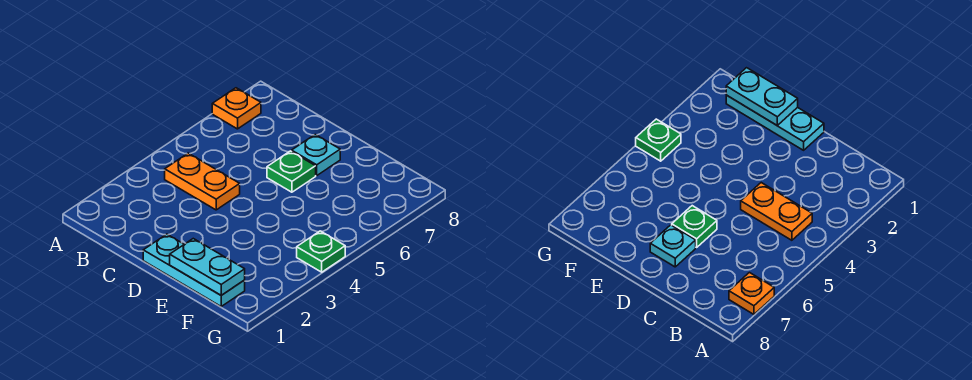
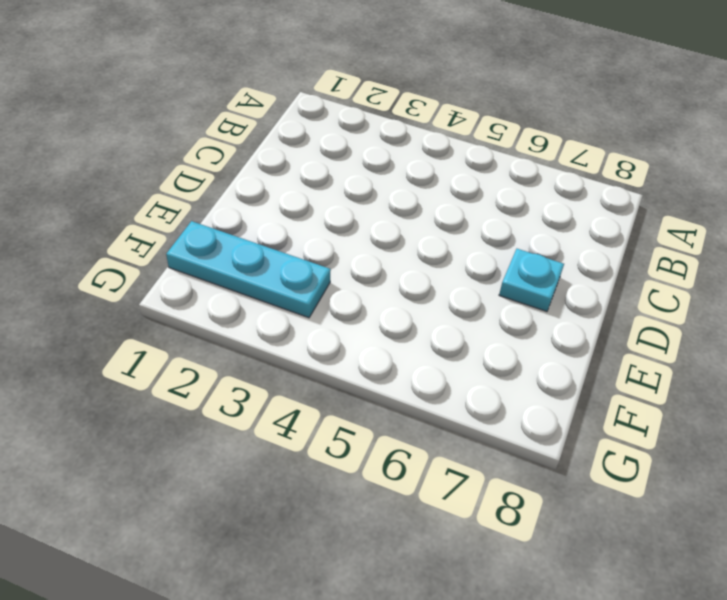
cyan plate F1:F3 level 1 -> cyan plate D1:F1 level 1
none -> orange plate A7 level 1
none -> orange plate B4:C4 level 1

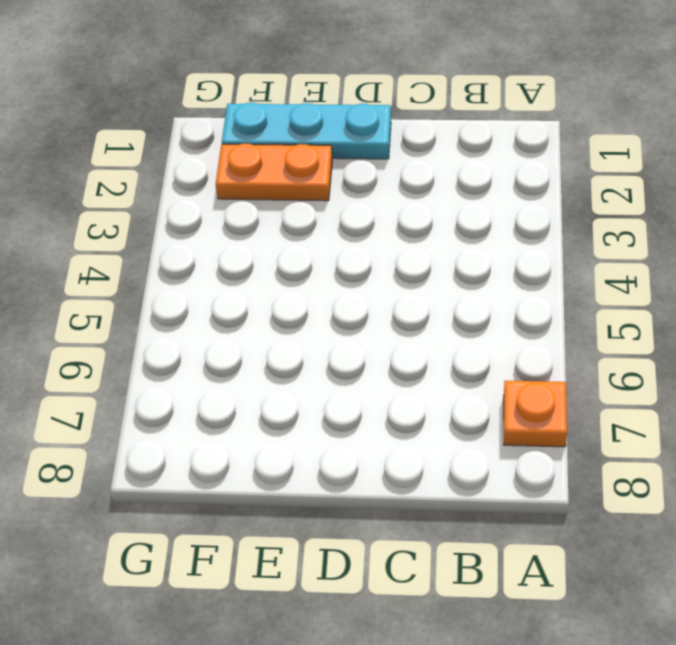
orange plate E2:F2 level 1 -> orange plate B4:C4 level 1
none -> green plate D6 level 1
none -> cyan plate D7 level 1

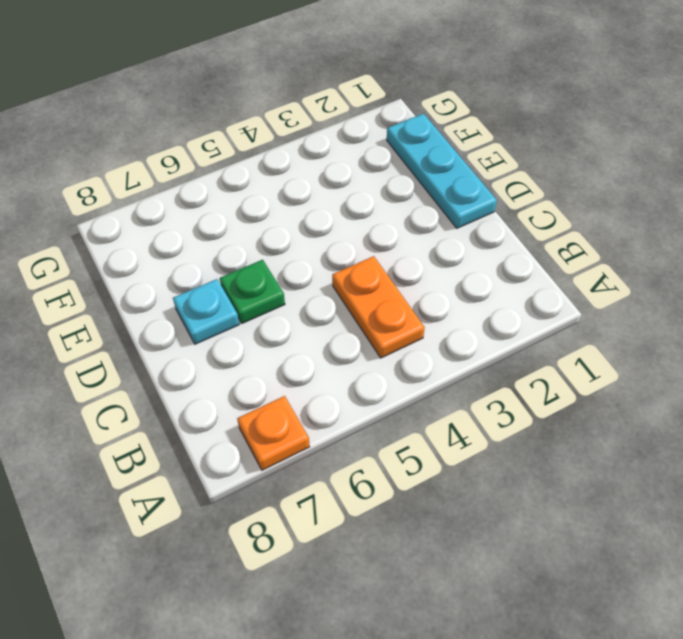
none -> green plate G4 level 1
none -> cyan plate E1:F1 level 2

